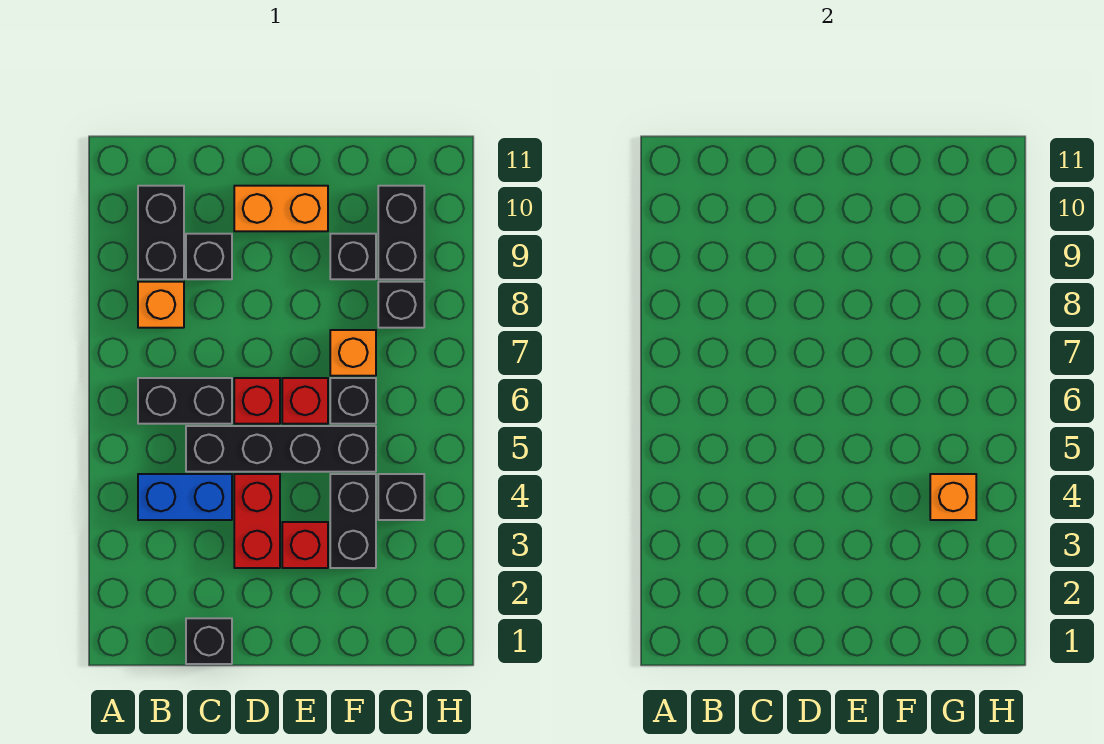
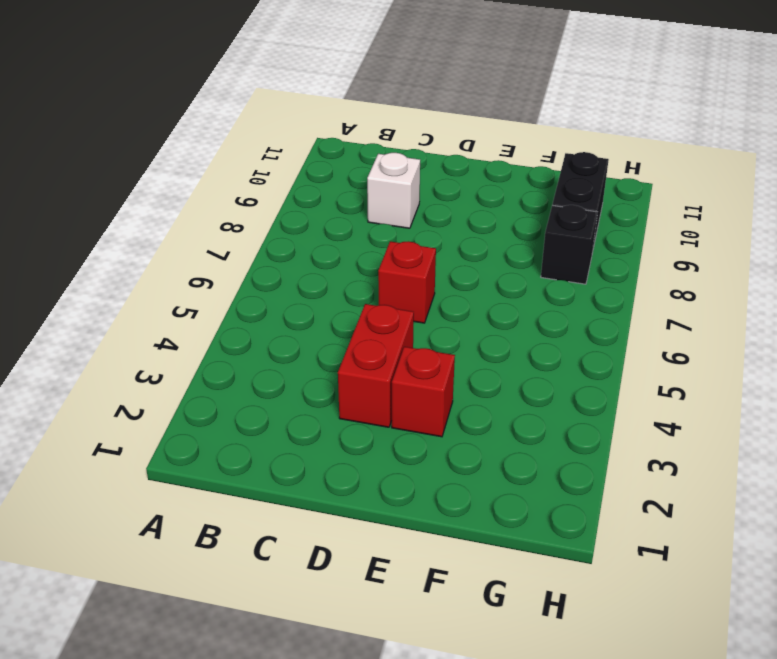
white brick C9 level 1 -> black brick C9 level 1
none -> blue brick B4:C4 level 1
none -> black brick B6:C6 level 1
none -> orange brick B8 level 1

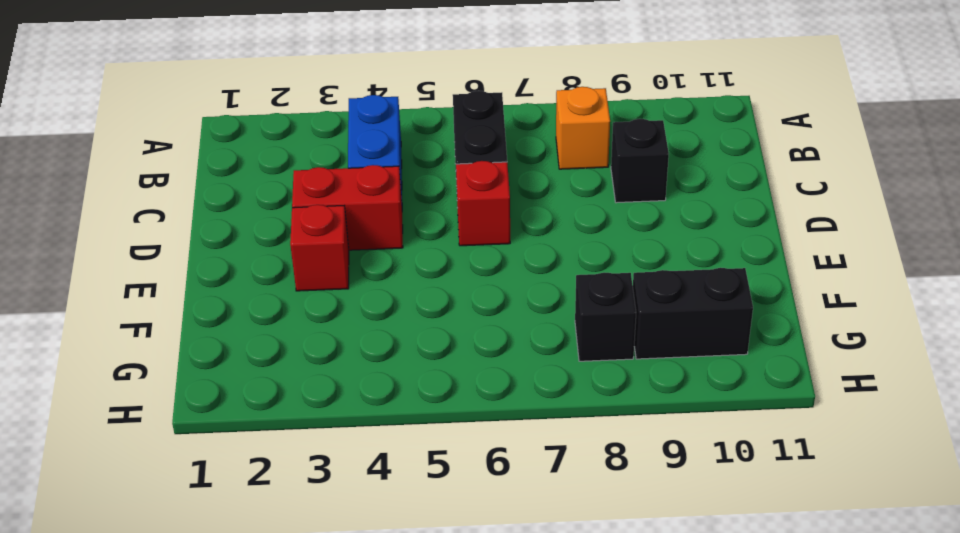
none -> black brick B9:B10 level 1
none -> black brick C1 level 1
none -> black brick C5:F5 level 1

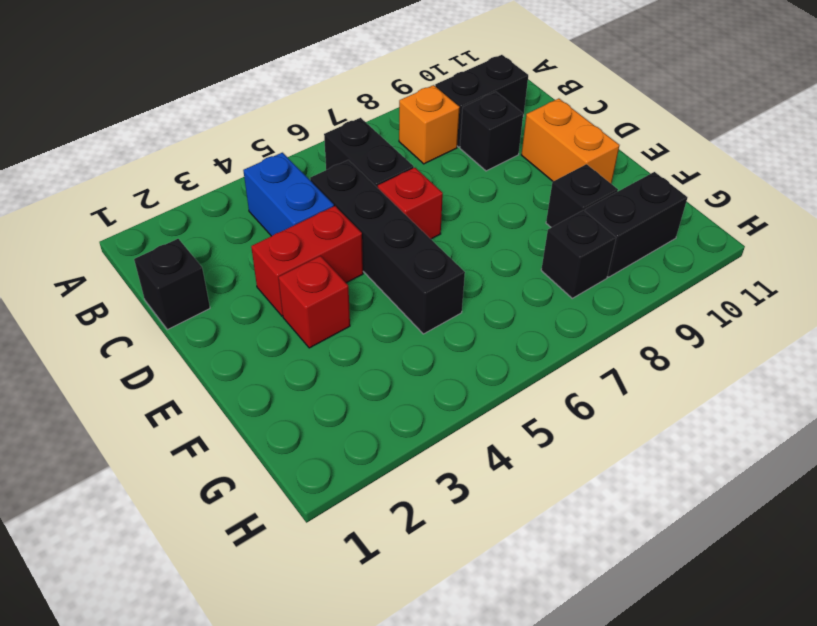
none -> red brick E6 level 1
none -> black brick F3:F4 level 1
none -> black brick F6 level 1

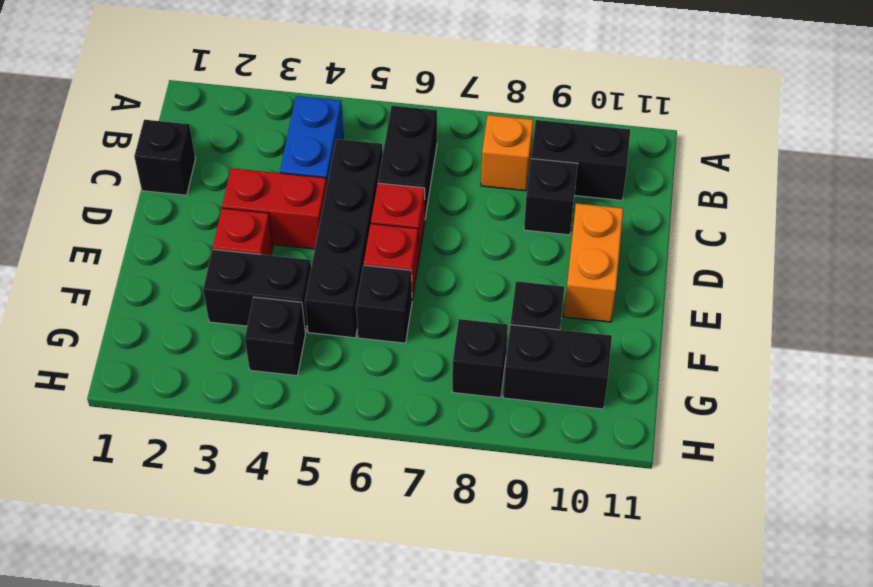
none -> orange brick F7 level 1
none -> orange brick G4 level 2

